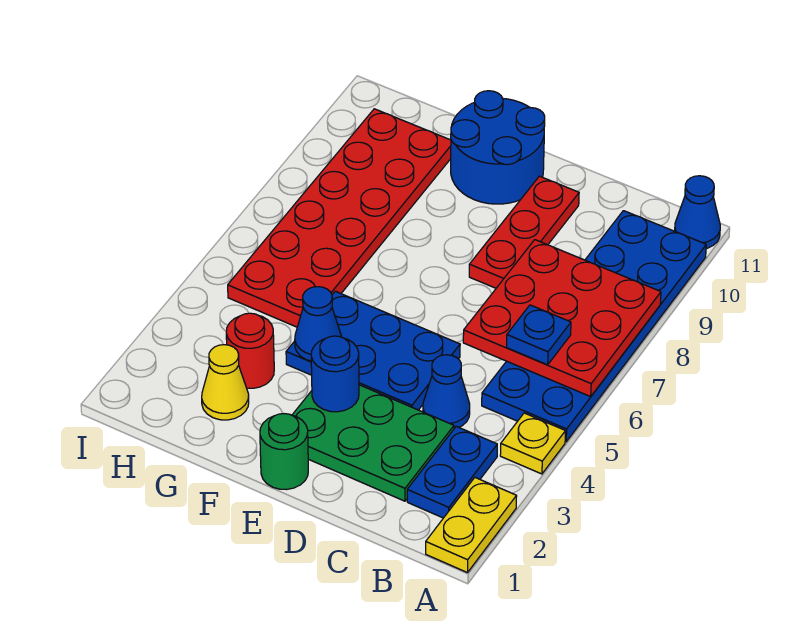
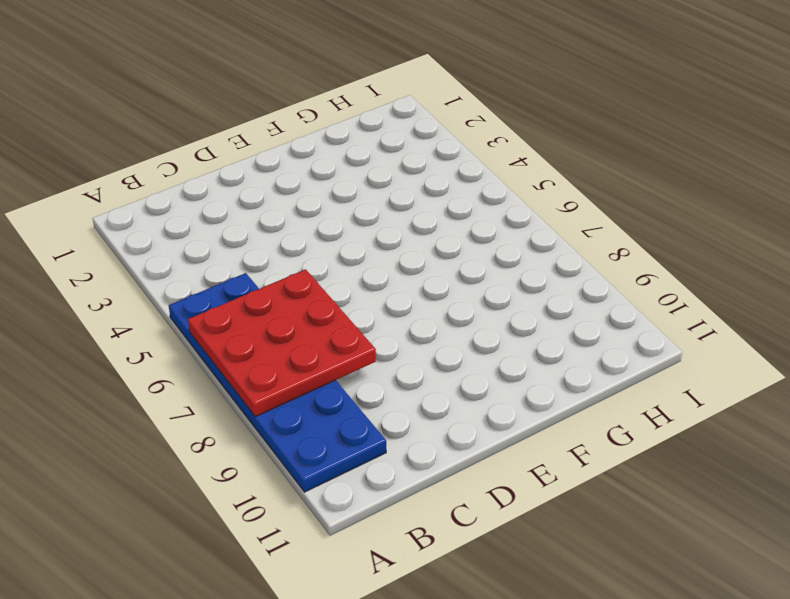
none -> yellow plate A1:A2 level 1
none -> yellow plate A4 level 1
none -> blue cone A11 level 1

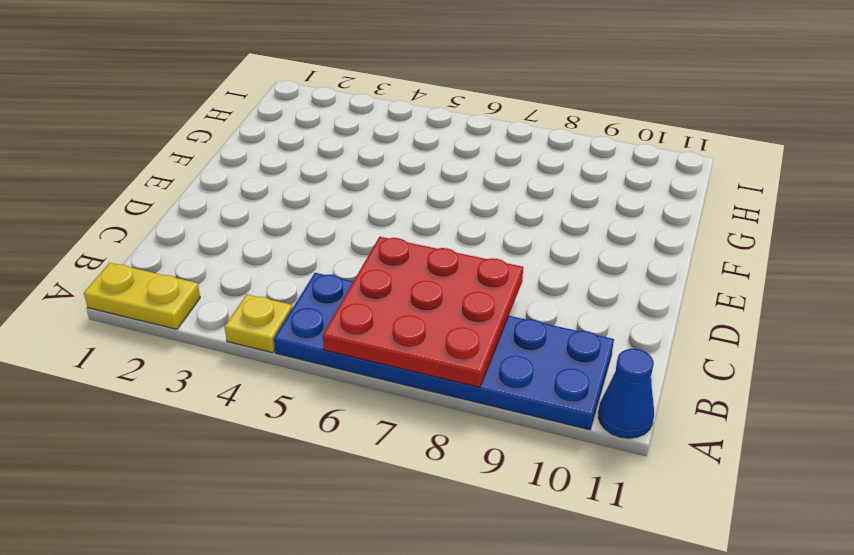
none -> blue plate B2:B3 level 1
none -> green plate C2:E3 level 1
none -> blue cone C4 level 1

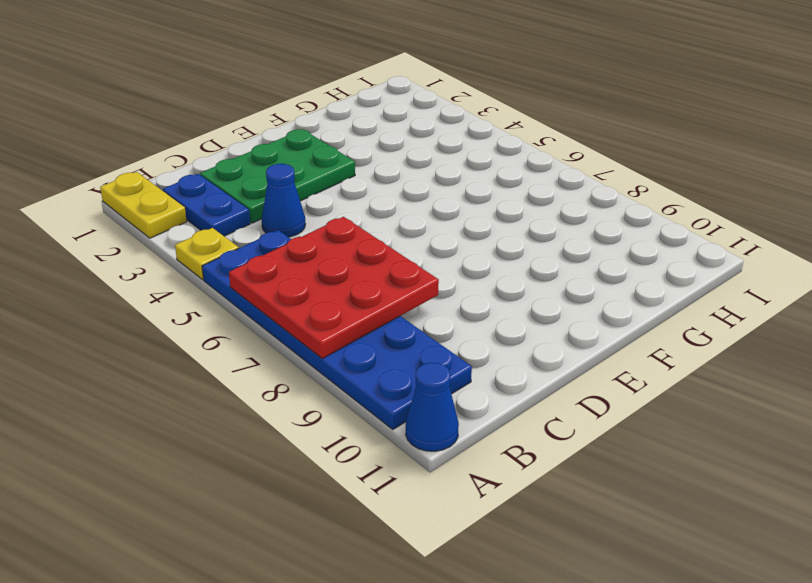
none -> blue plate D4:F5 level 1
none -> red plate D8:D10 level 1
none -> green round brick E1 level 1

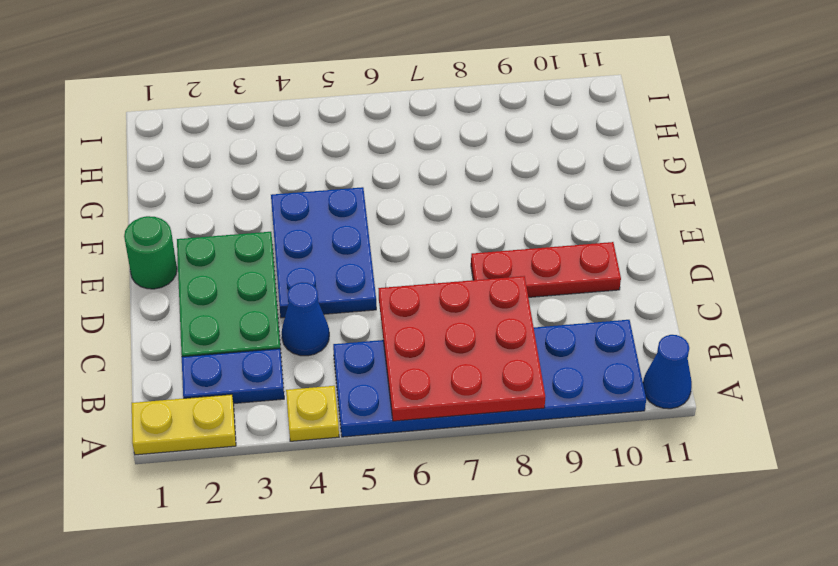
none -> blue round brick E10:F11 level 1
none -> yellow cone G2 level 1
none -> red round brick G3 level 1

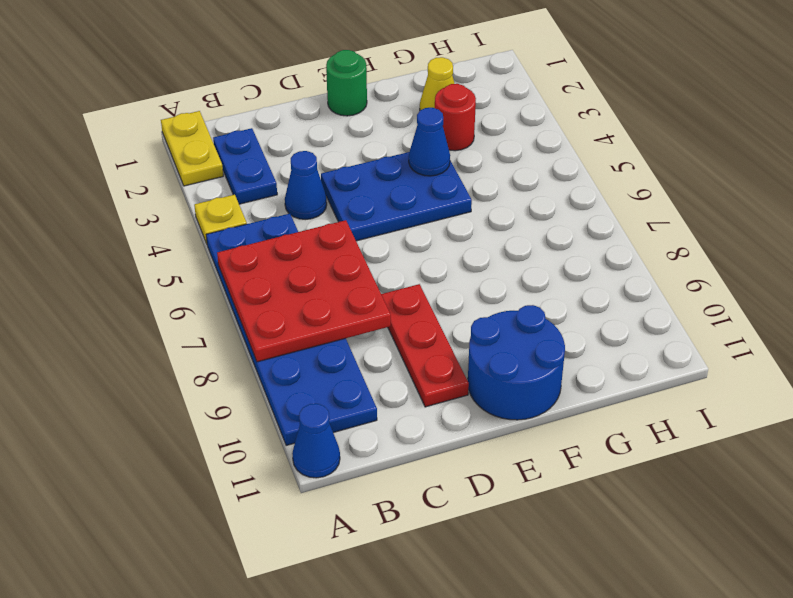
none -> green plate C2:E3 level 1
none -> red plate G5:H10 level 1
none -> blue round brick E3 level 2

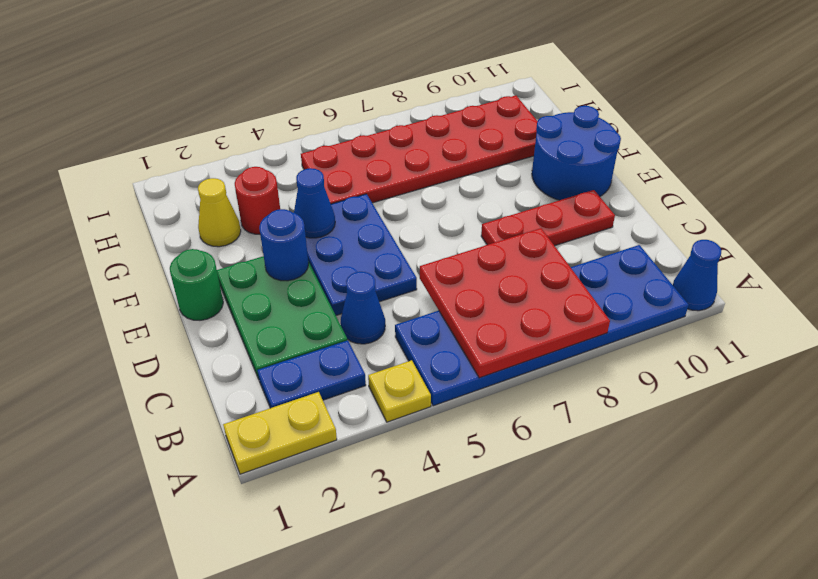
none -> blue plate B6 level 3

